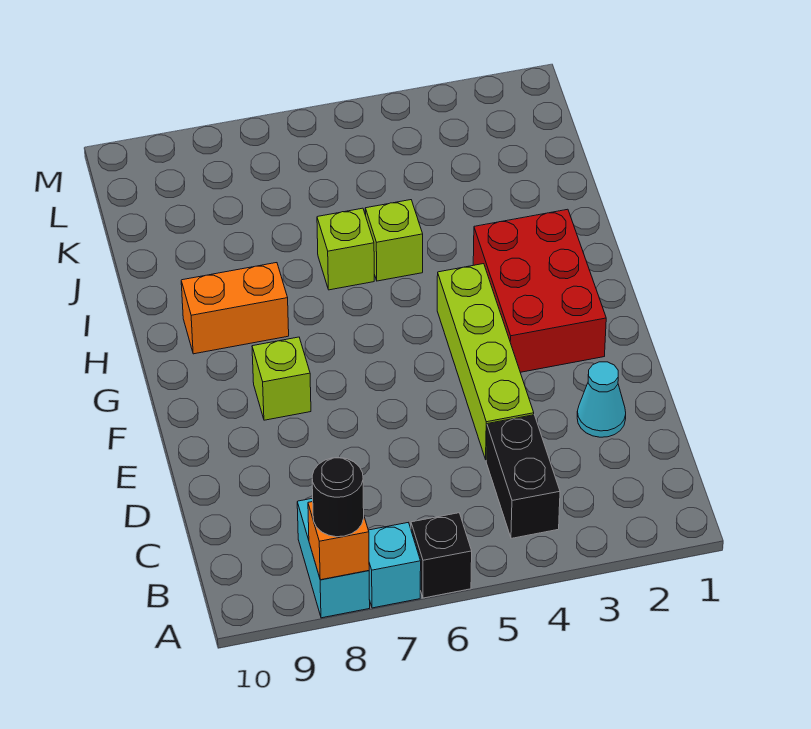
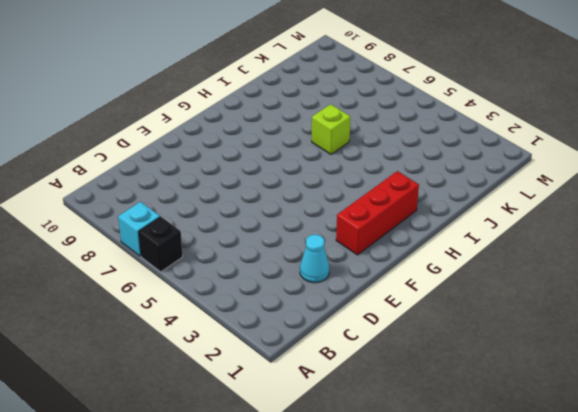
red brick F2:H2 level 1 -> red brick F2:H3 level 1
none -> cyan brick A8:B8 level 1
none -> black brick B4:C4 level 1
none -> lime brick D4:G4 level 1

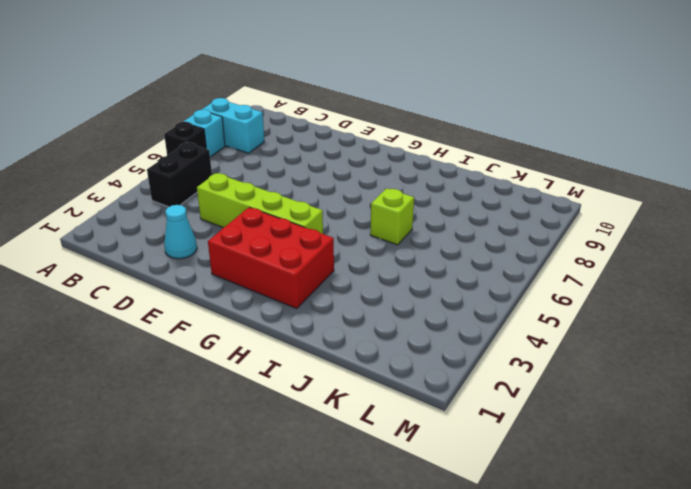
black brick B4:B5 level 1 -> black brick B4:C4 level 1
none -> lime brick F8 level 1
none -> orange brick H8:H9 level 1
none -> lime brick I5 level 1

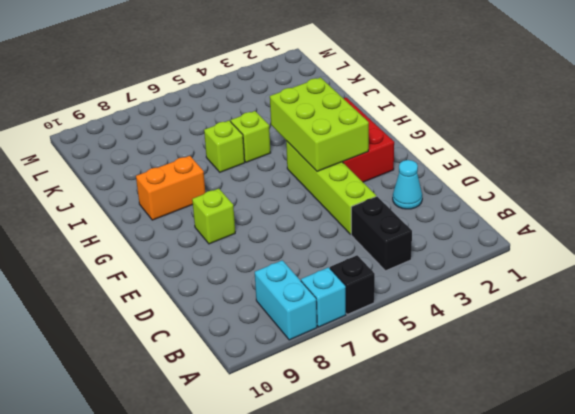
lime brick F3:H4 level 2 -> none
none -> orange brick A8 level 2
none -> black round brick A8 level 3

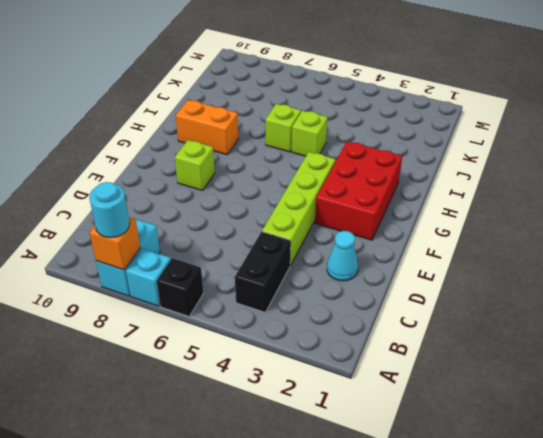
cyan round brick A8 level 3 -> black round brick A8 level 3

